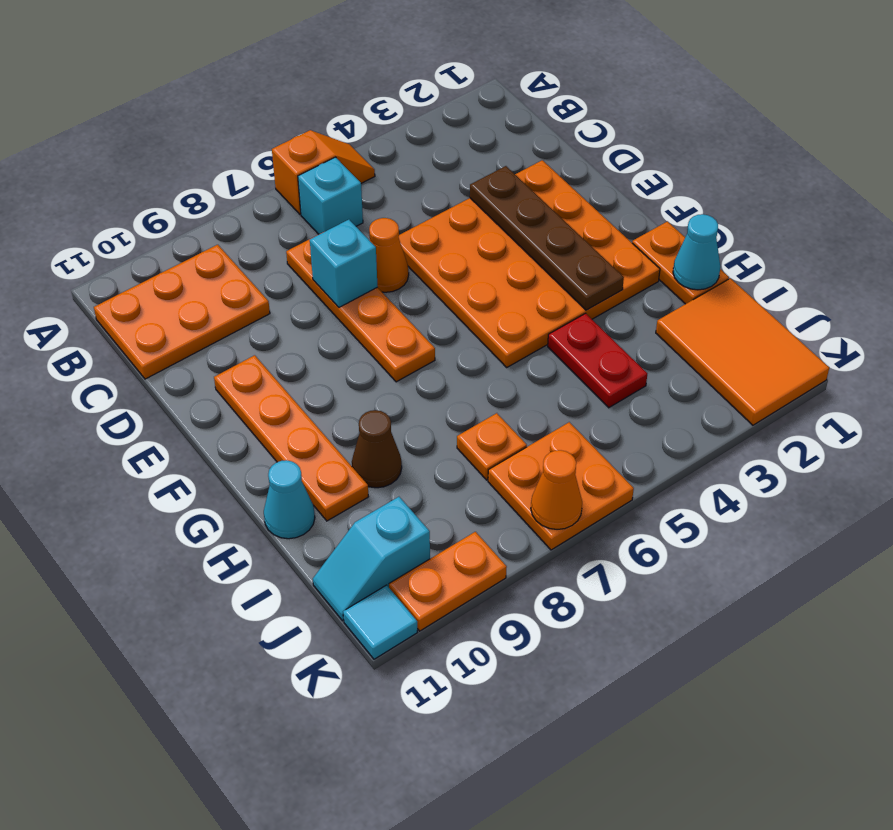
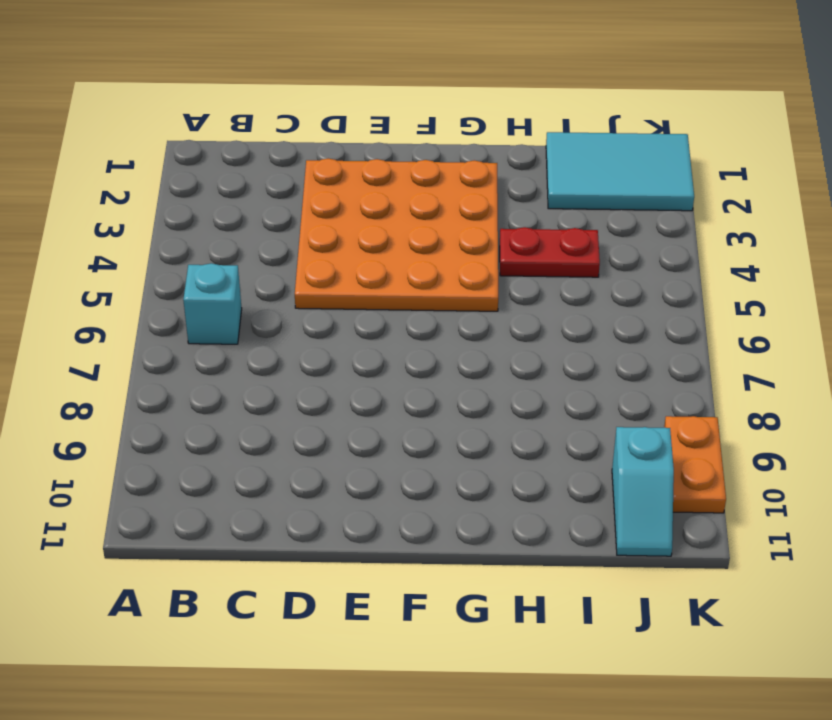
cyan tile I1:K2 level 1 -> orange tile I1:K2 level 1
none -> orange slope A5:A6 level 1 top 6
none -> orange plate B9:C11 level 1
none -> orange plate C7:F7 level 1

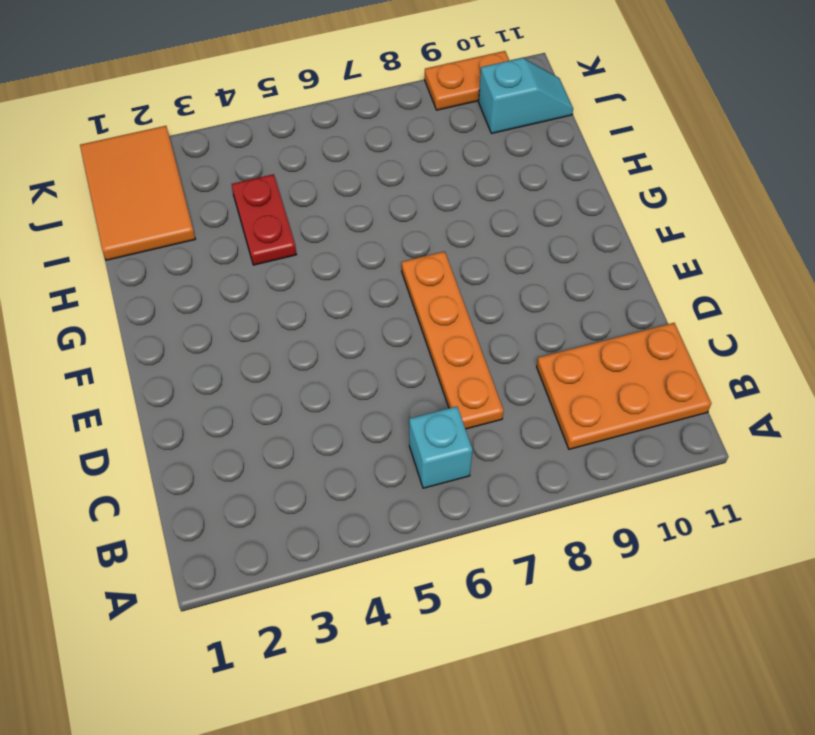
none -> orange slope A5:A6 level 1 top 6
none -> orange plate D2:G5 level 1
none -> orange cone D6 level 1

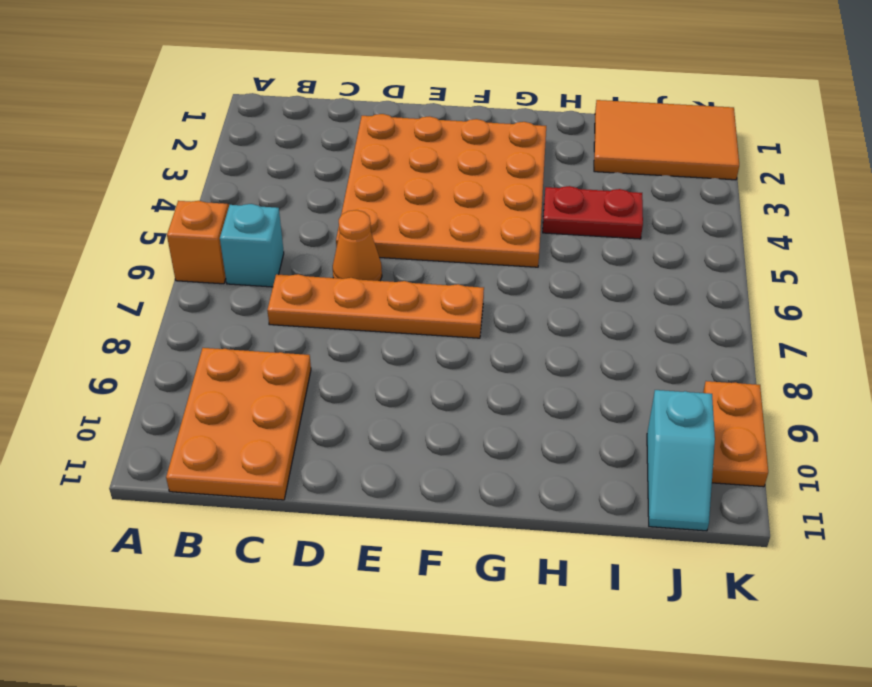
none -> orange plate E10:H10 level 1
none -> orange plate G1:H1 level 1
none -> brown cone H9 level 1

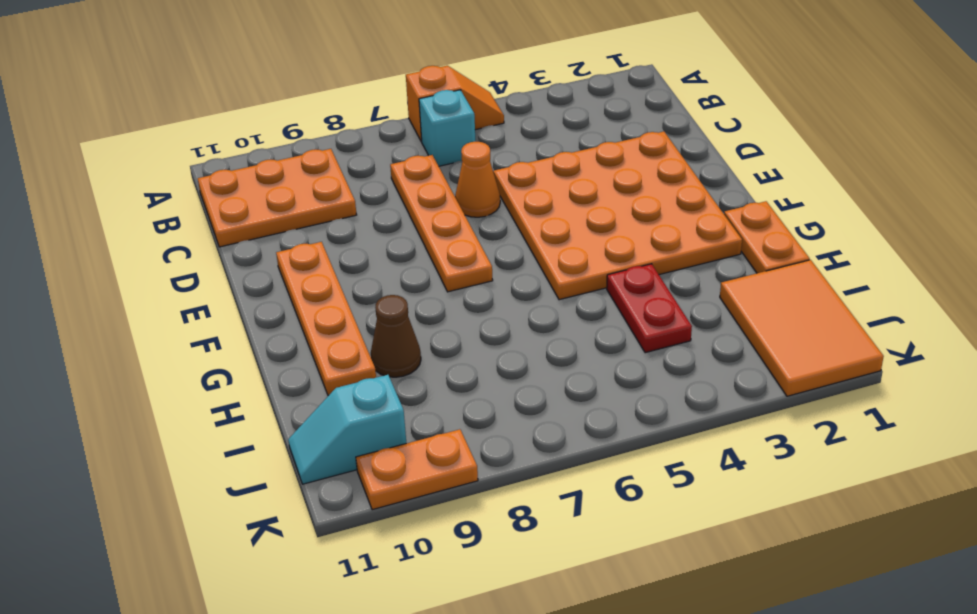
none -> cyan cone H11 level 1
none -> orange plate I7 level 1
none -> orange plate J6:K7 level 1

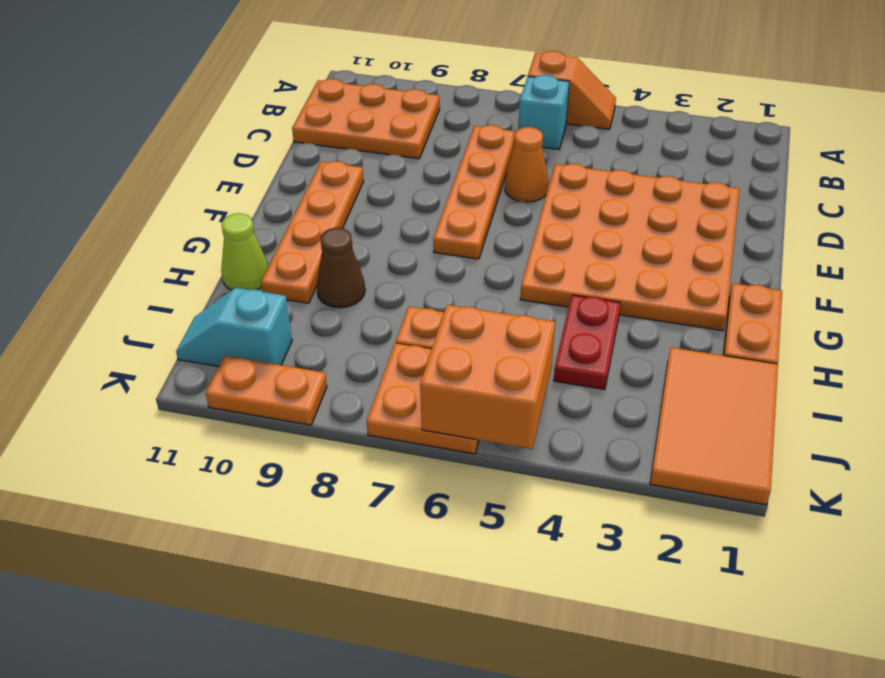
lime cone H11 level 1 -> cyan cone H11 level 1
orange brick J5:K6 level 2 -> none
none -> cyan tile K11 level 1
none -> brown plate D3:G3 level 2
none -> cyan brick D7 level 2

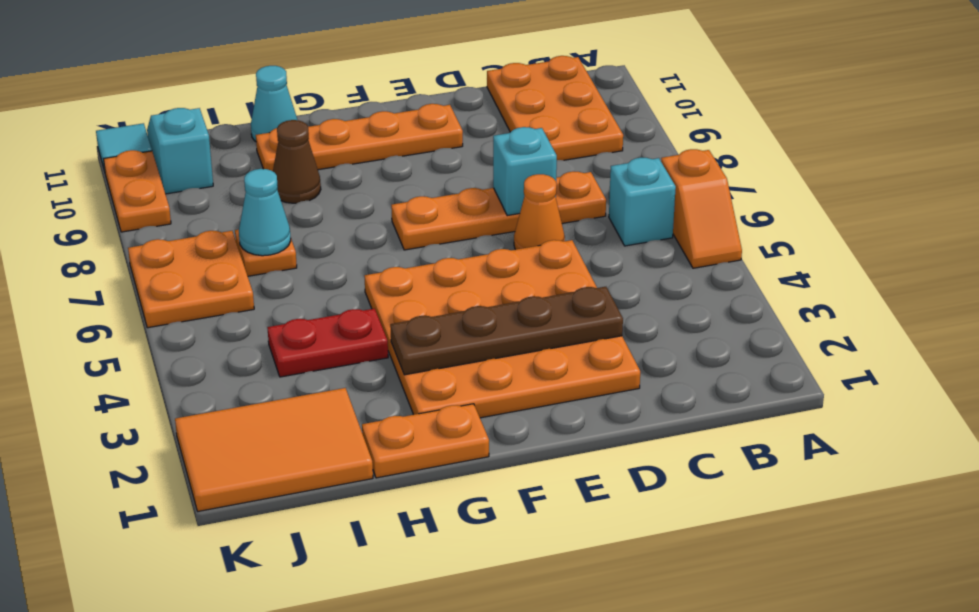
cyan cone I7 level 2 -> cyan cone H1 level 2
none -> orange cone K7 level 2

